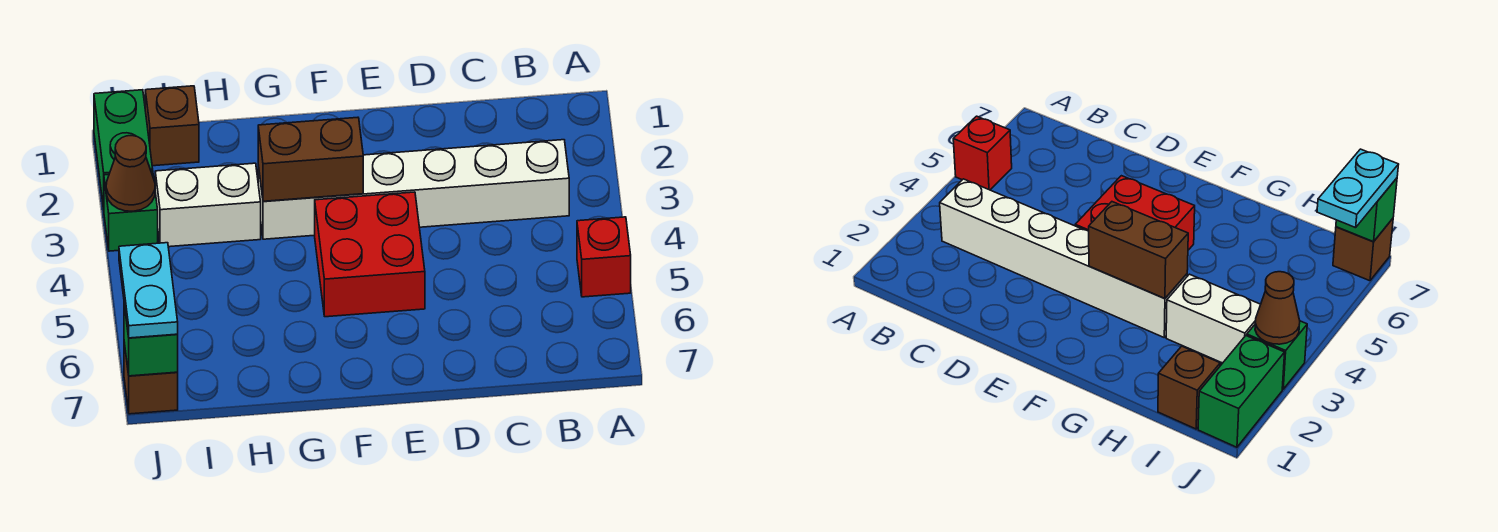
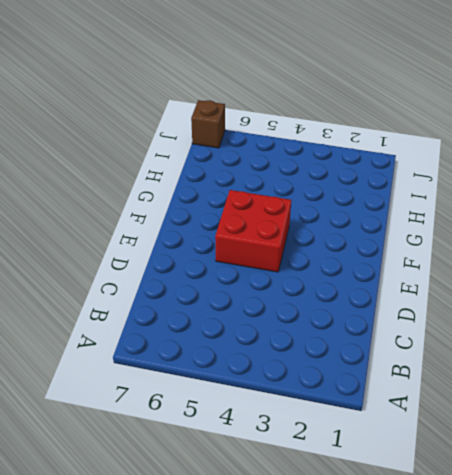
none -> red brick A5 level 1
none -> white brick B3:G3 level 1
none -> white brick H3:I3 level 1

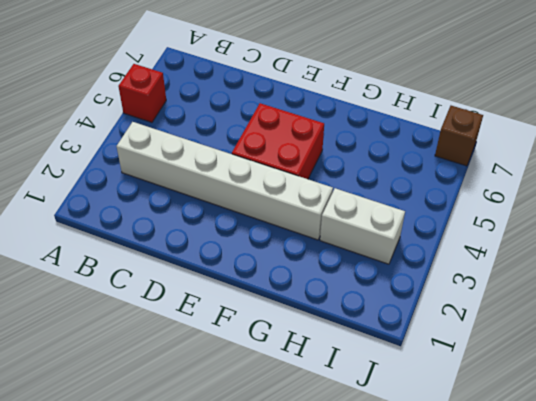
none -> brown brick I1 level 1
none -> green brick J1:J2 level 1
none -> green brick J3 level 1

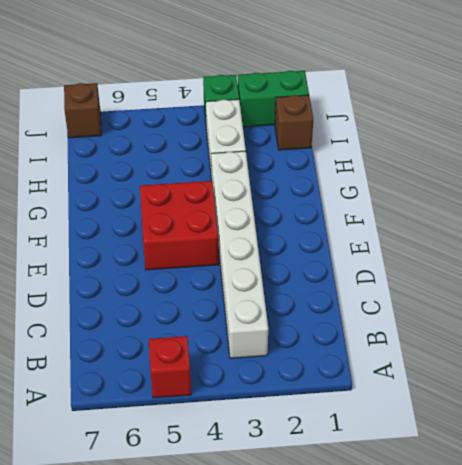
none -> brown brick F3:G3 level 2
none -> brown cone J3 level 2
none -> green brick J7 level 2

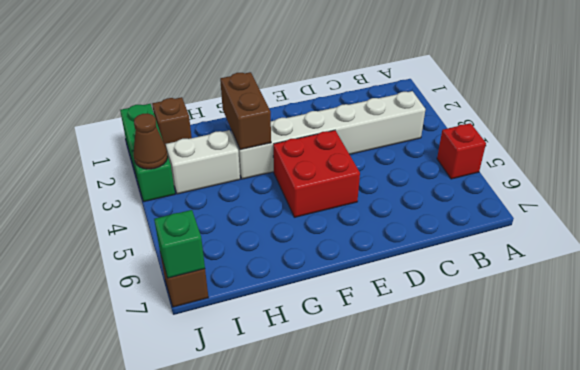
brown brick G2:G3 level 2 -> brown brick F3:G3 level 2
none -> cyan plate J6:J7 level 3

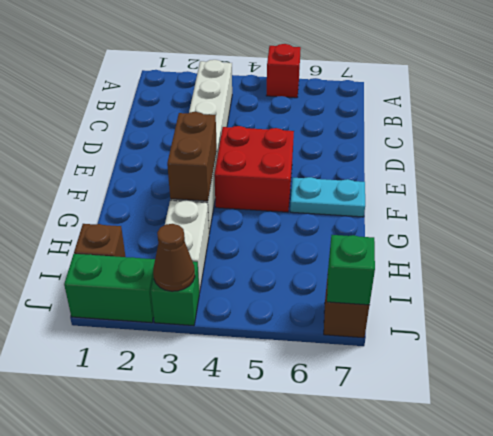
cyan plate F6:F7 level 1 -> cyan plate J6:J7 level 3

